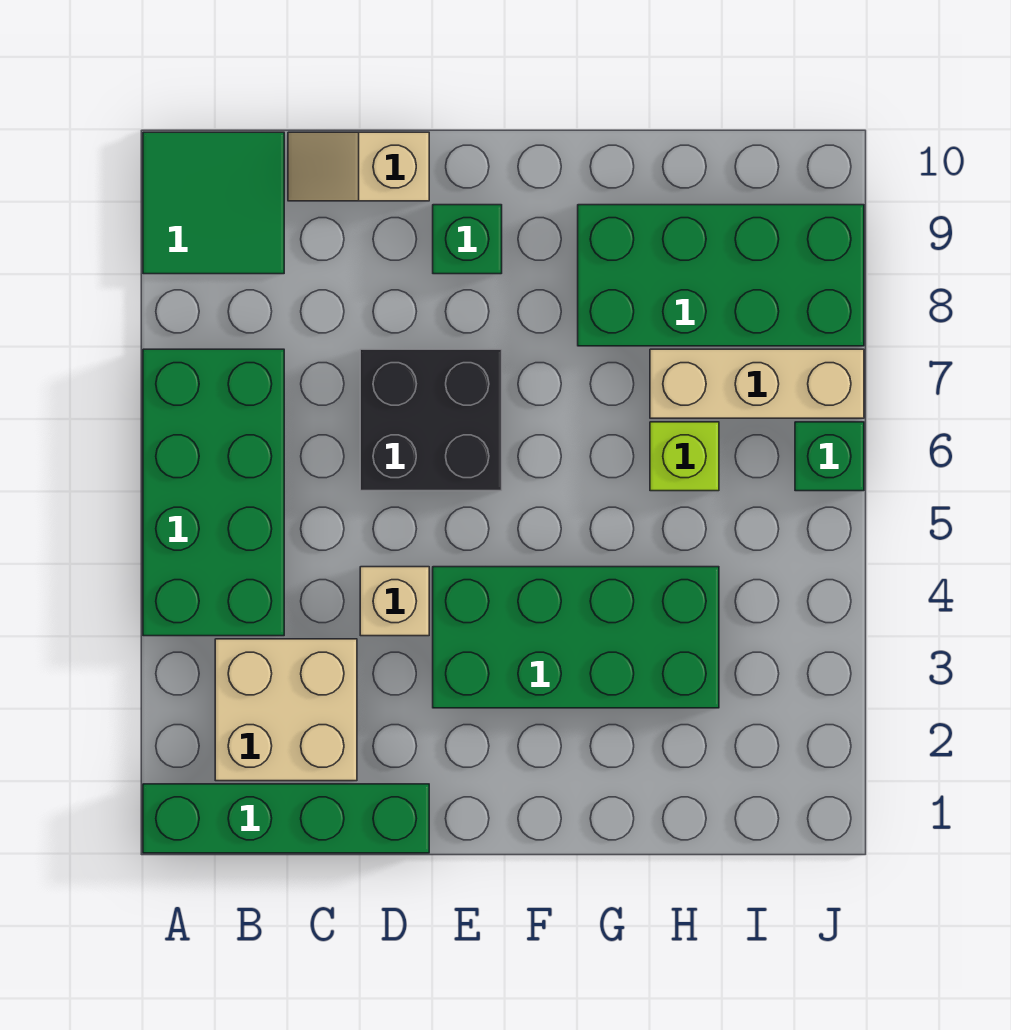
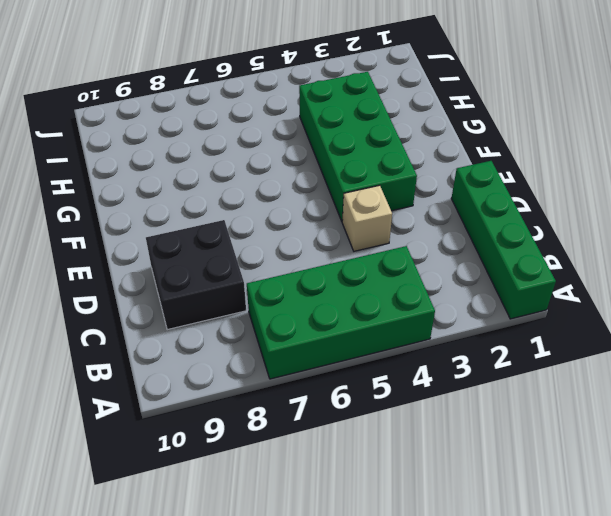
black brick C8:D9 level 1 -> black brick D6:E7 level 1
none -> green tile A9:B10 level 1
none -> tan brick B2:C3 level 1
none -> tan slope C10:D10 level 1 top D

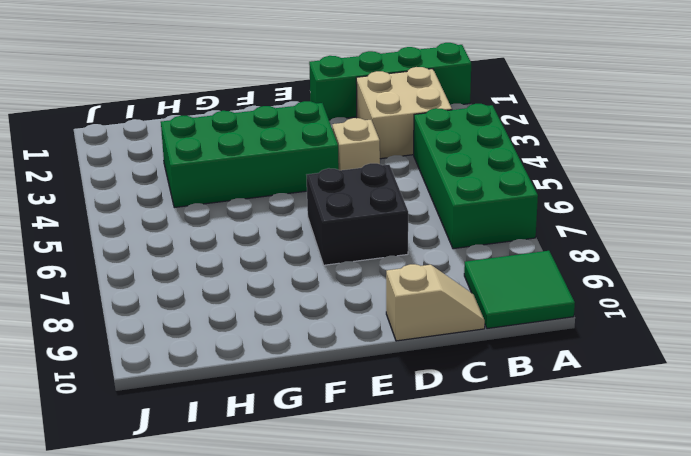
none -> green brick E9 level 1
none -> green brick G8:J9 level 1
none -> lime brick H6 level 1

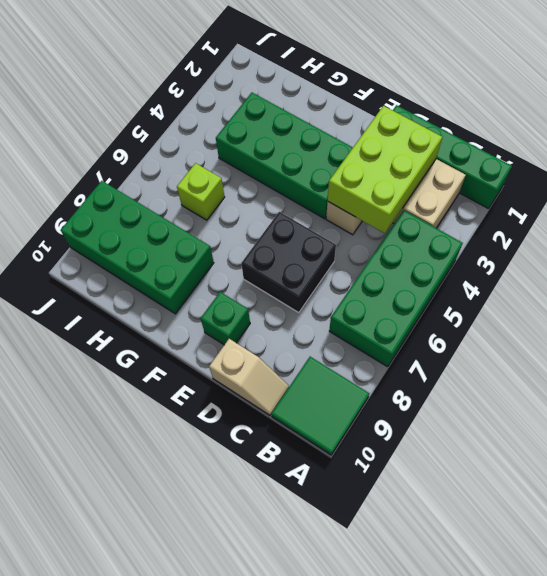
lime brick C2:D4 level 2 -> none
none -> tan brick H7:J7 level 1
none -> green brick J6 level 1

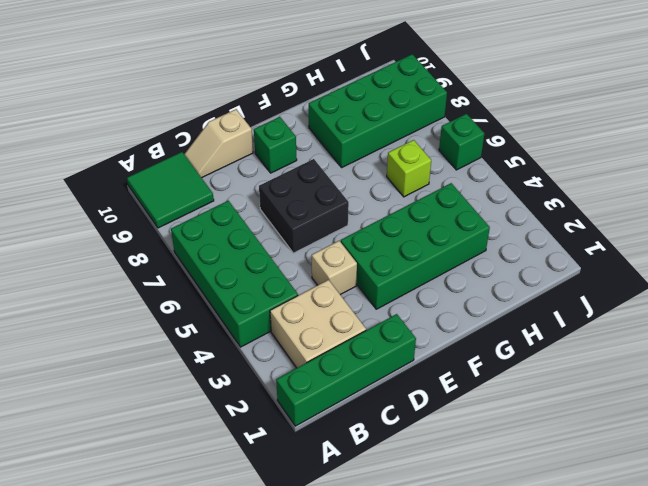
none -> tan brick H7:J7 level 1

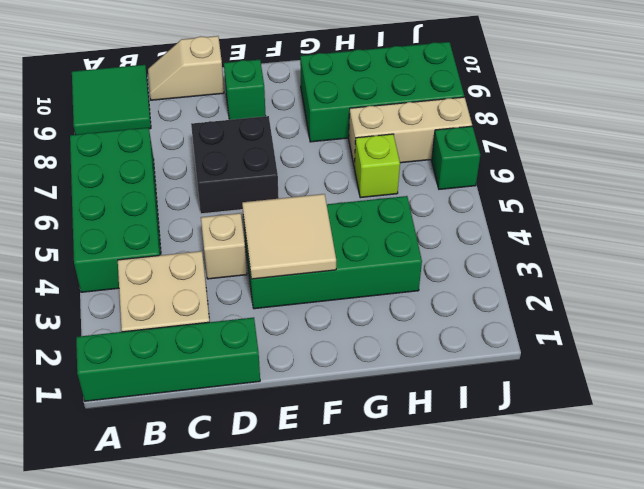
tan tile E3:F4 level 2 -> none

